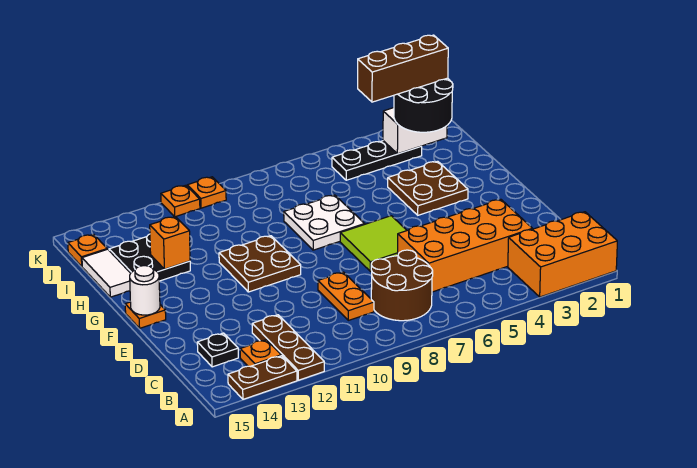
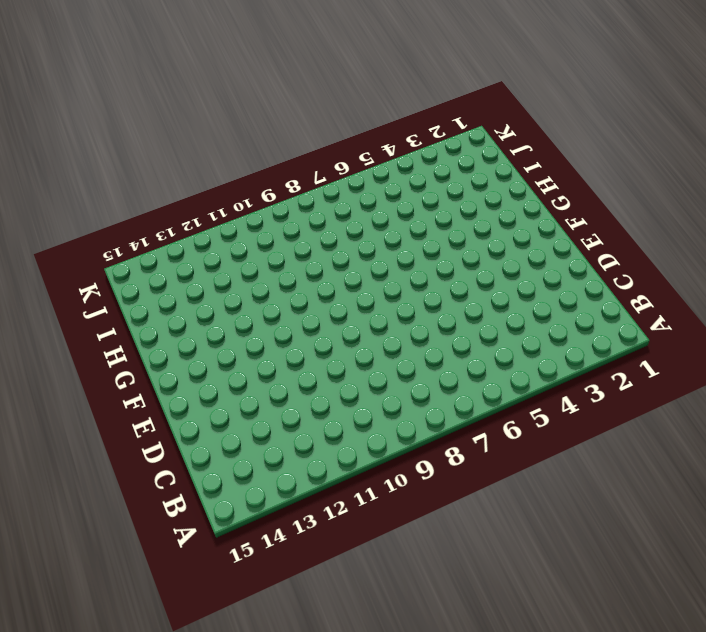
none -> orange brick A1:B3 level 1
none -> brown plate A12:C12 level 1
none -> brown plate A13:A14 level 1

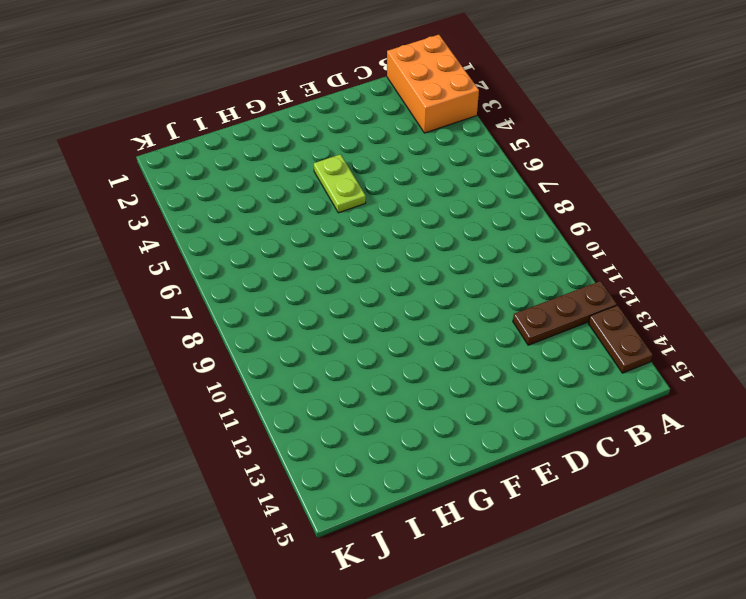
lime plate F4:F5 level 1 -> none
none -> brown round brick B7:C8 level 1
none -> orange plate B13 level 1
none -> orange brick C3:D6 level 1

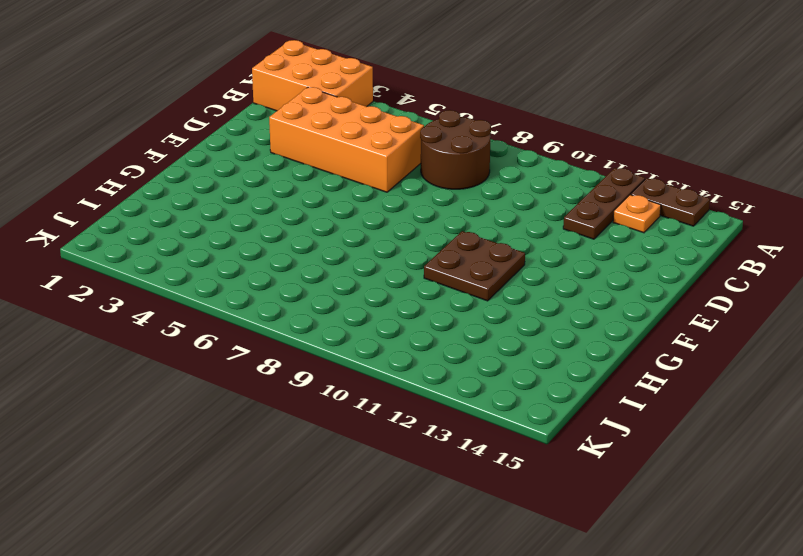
none -> orange plate C9:D9 level 1
none -> black plate C14 level 1
none -> lime tile E6:F7 level 1

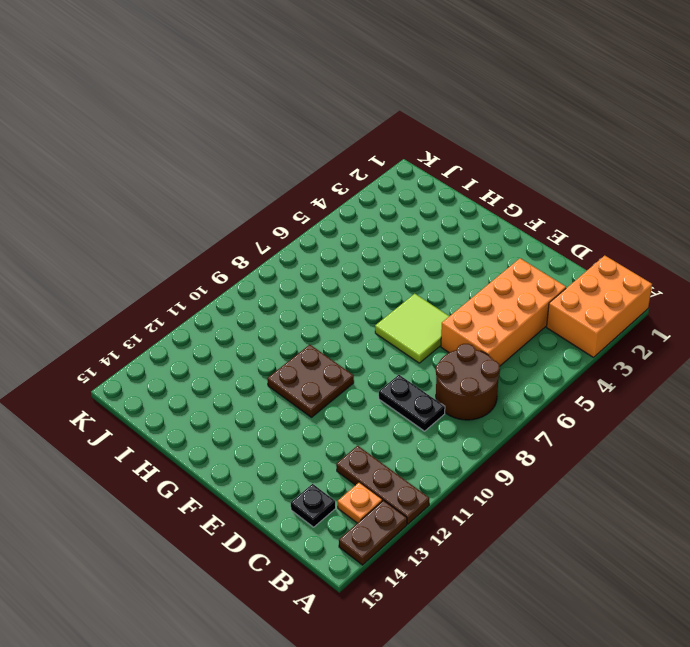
black plate C9:D9 level 1 -> orange plate C9:D9 level 1
none -> orange plate F15 level 1
none -> brown plate G3:H4 level 1
none -> white plate G7:H8 level 1

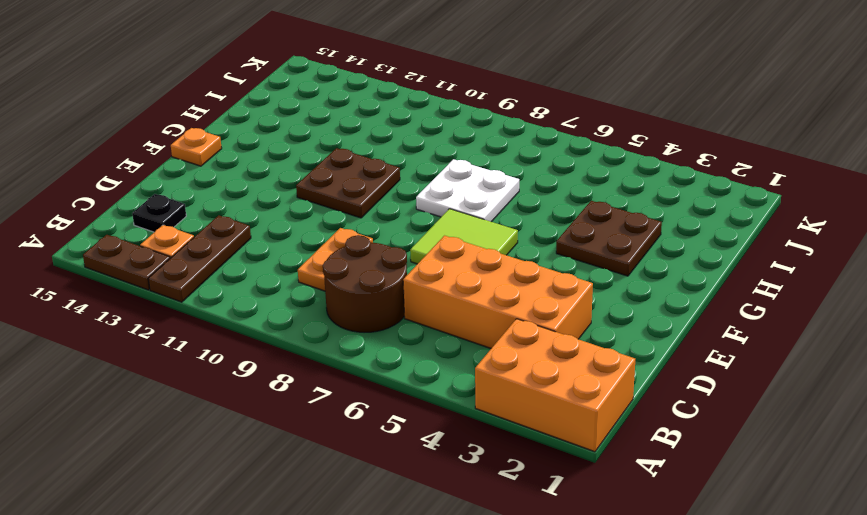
none -> black plate H13:I14 level 1
none -> white tile H15:I15 level 1
none -> black plate J3:J5 level 1

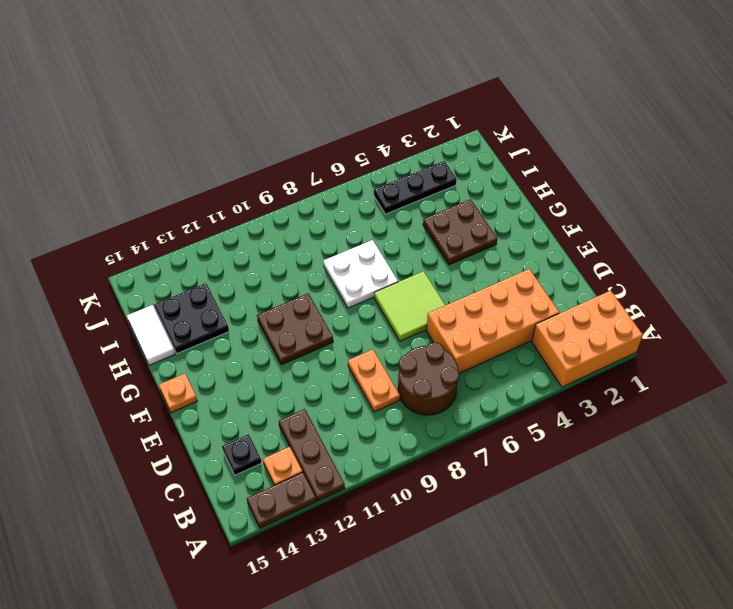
none -> orange plate J15 level 1
none -> orange plate K10 level 1
none -> orange plate K11 level 1

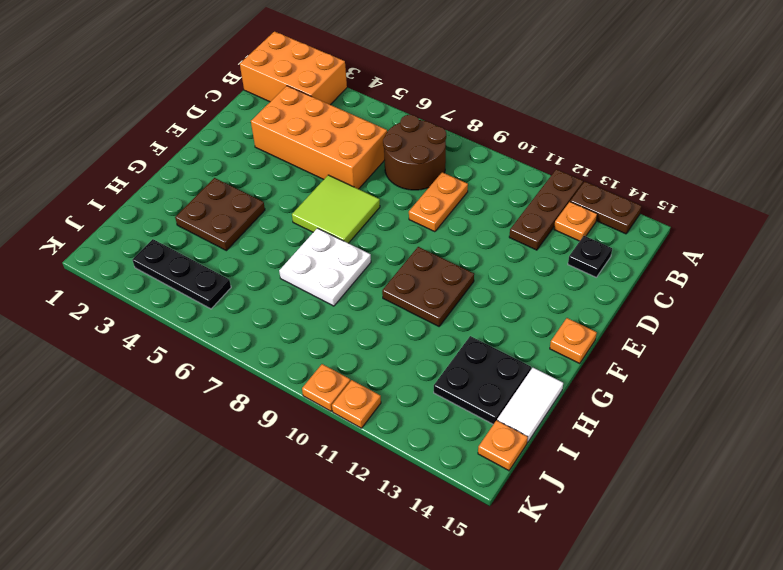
none -> white round brick F15 level 2
none -> orange brick H13 level 2
none -> white brick J2:J3 level 2

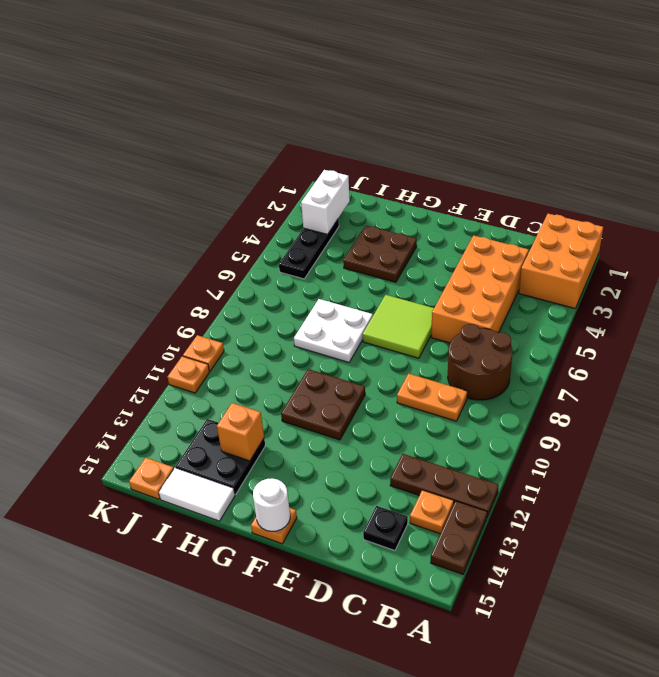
none -> black round brick I2:J3 level 3
none -> brown brick J2:J4 level 4

